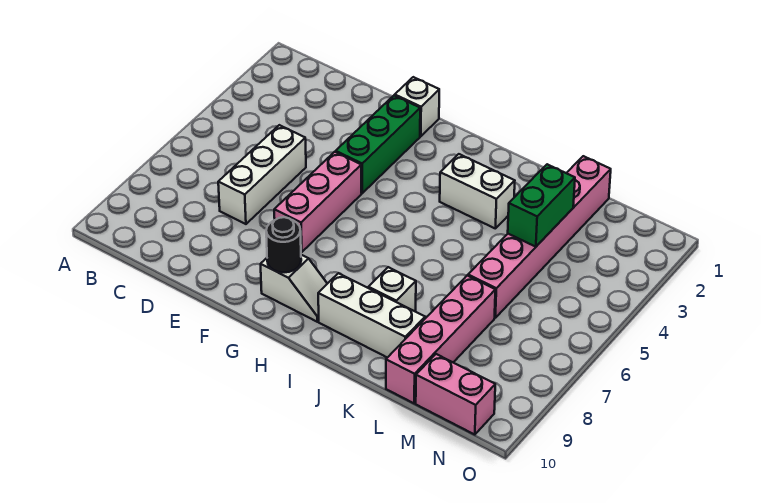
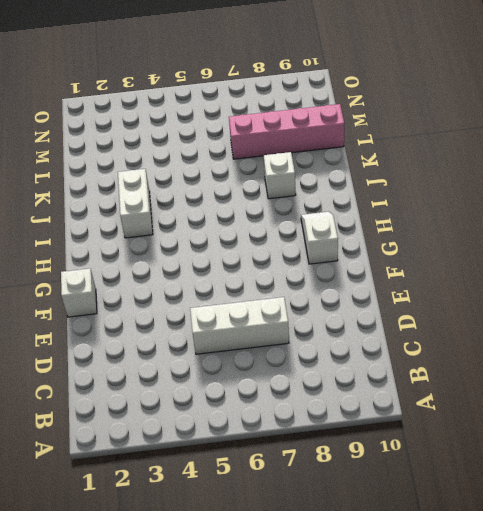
none -> green brick F2:F4 level 1
none -> pink brick F5:F7 level 1
none -> white brick I9:K9 level 1

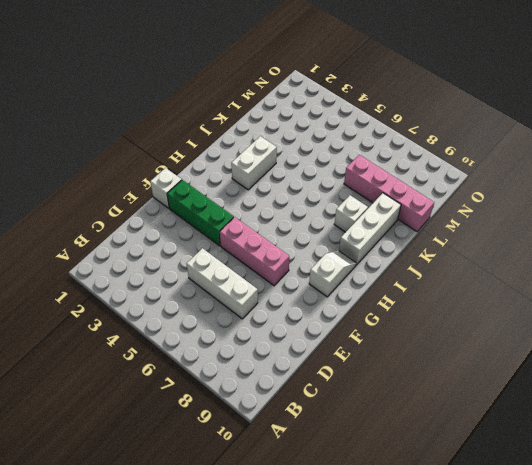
none -> pink brick L1:L6 level 1
none -> pink brick M10:N10 level 1
none -> black round brick G9 level 2

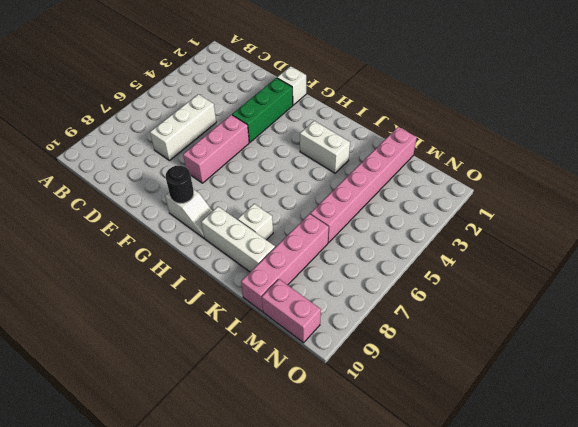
none -> green brick L3:L4 level 2

